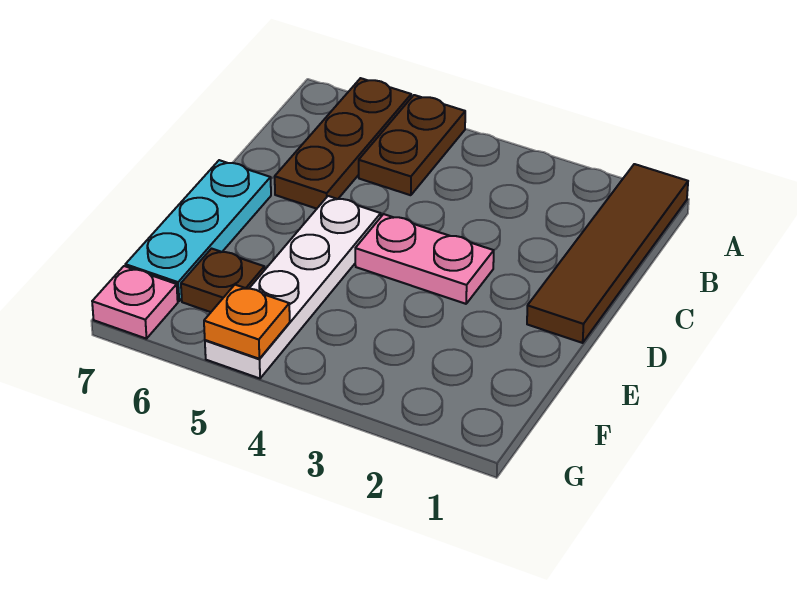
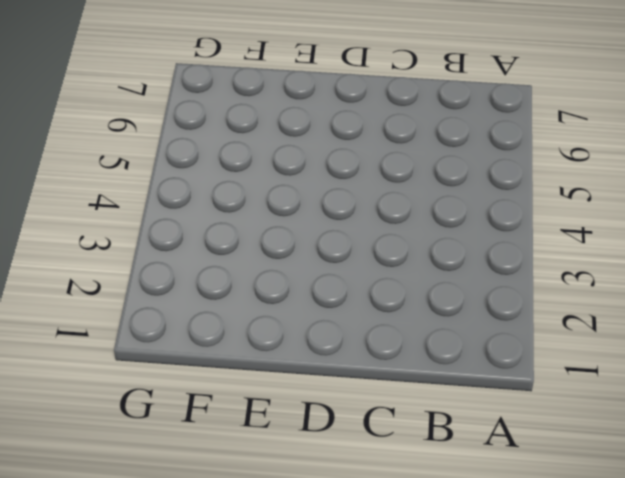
none -> brown tile A1:D1 level 1
none -> brown plate A5:B5 level 1

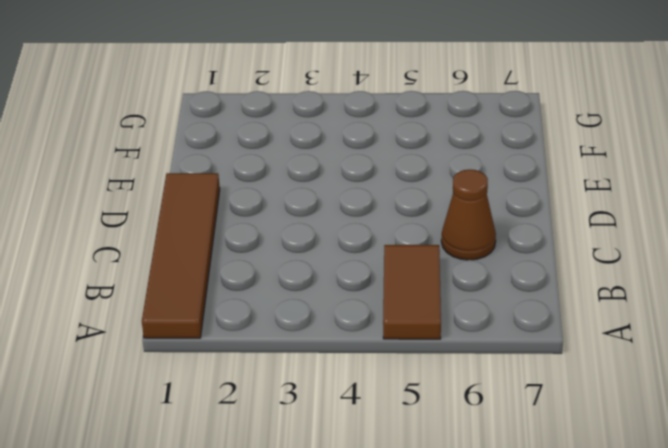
brown tile A5:B5 level 1 -> brown plate A5:B5 level 1
brown cone C6 level 1 -> brown plate A6:C6 level 1
none -> pink plate D3:D4 level 1
none -> white plate D5:G5 level 1

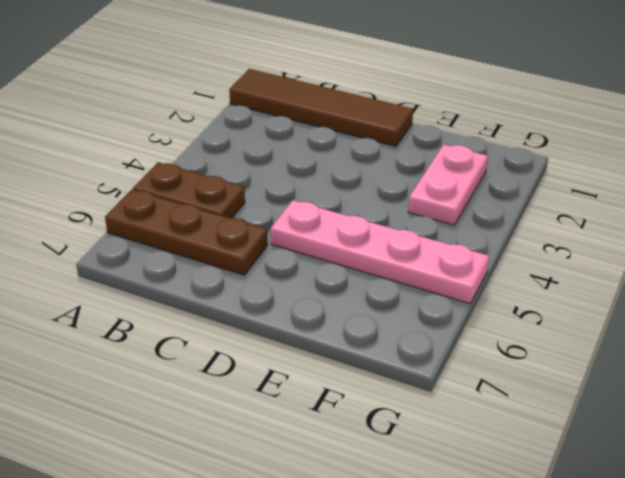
pink plate D5:G5 level 1 -> white plate D5:G5 level 1
pink plate F2:F3 level 1 -> pink plate D3:D4 level 1
none -> cyan plate D7:F7 level 1
none -> brown plate F6 level 1

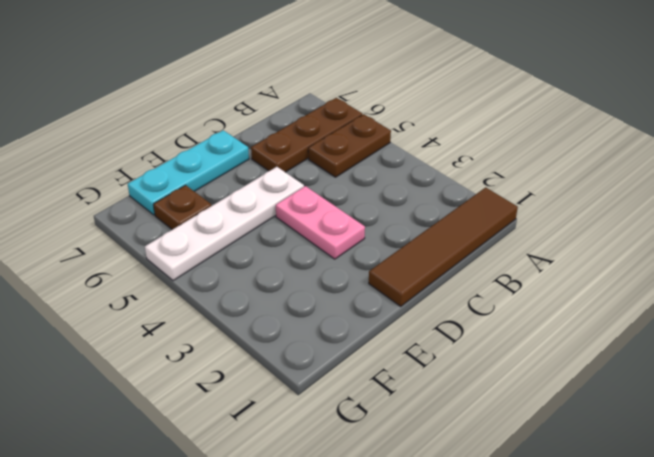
none -> pink plate G7 level 1
none -> orange plate G5 level 2

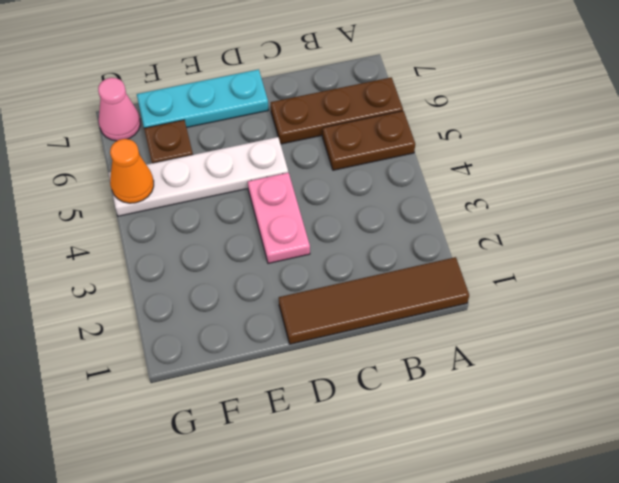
orange cone G5 level 2 -> orange plate G5 level 2
pink cone G7 level 1 -> pink plate G7 level 1

